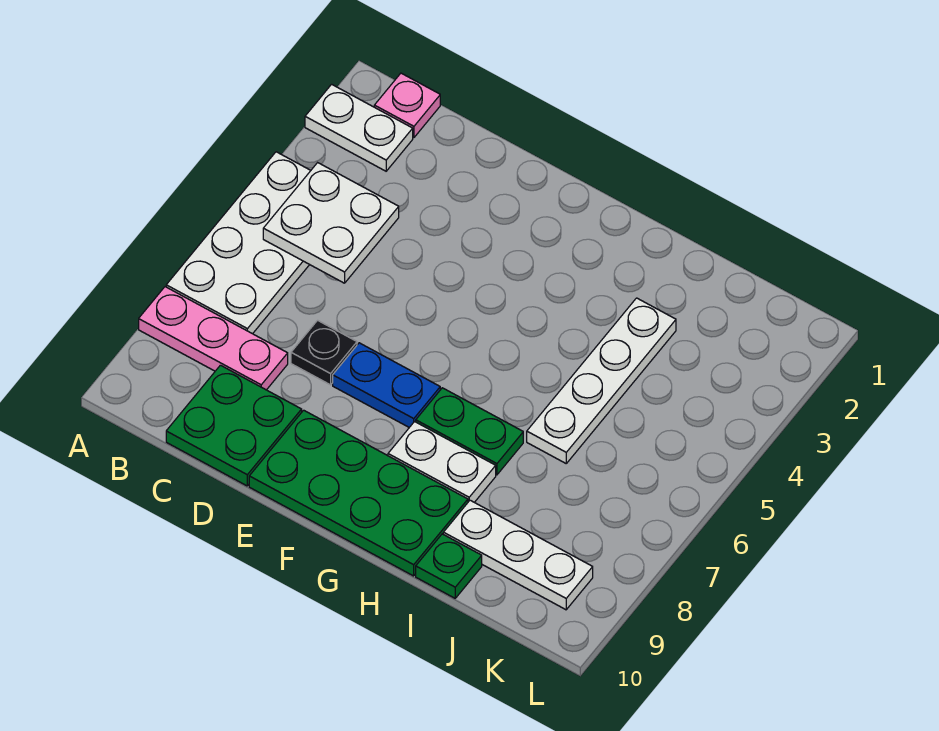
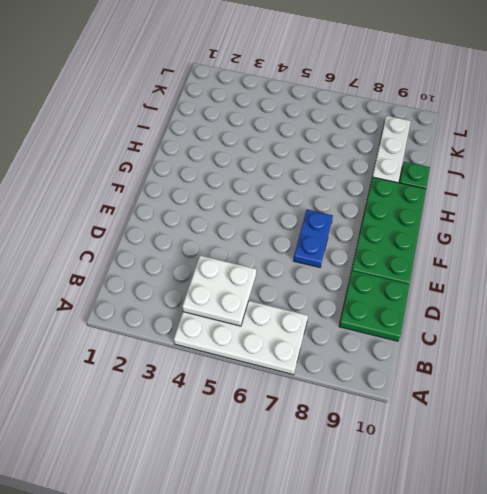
none -> white plate A2:B2 level 1
none -> pink plate A8:C8 level 1
none -> pink plate B1 level 1

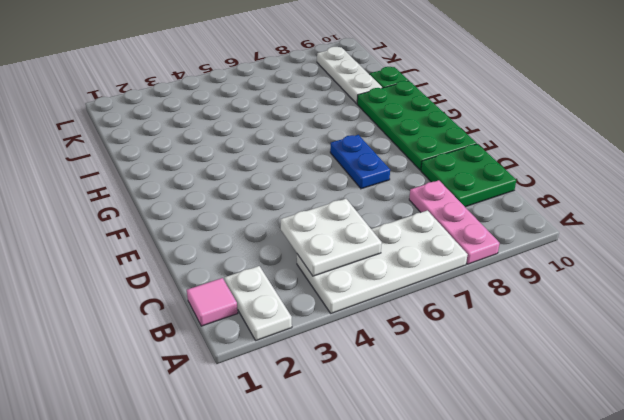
pink tile B1 level 1 -> pink plate B1 level 1
none -> black plate D7 level 1
none -> green plate G7:H7 level 1
none -> white plate G8:H8 level 1

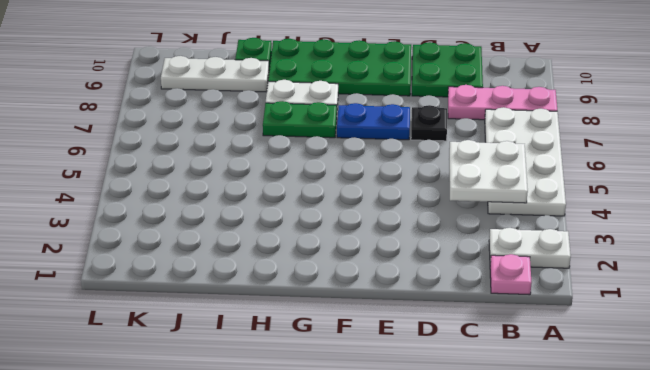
none -> white plate I3:I6 level 1

